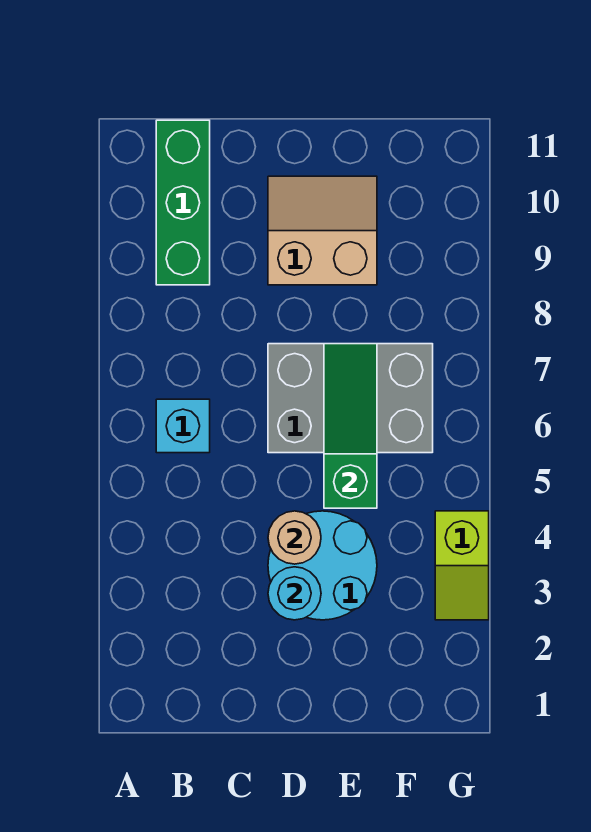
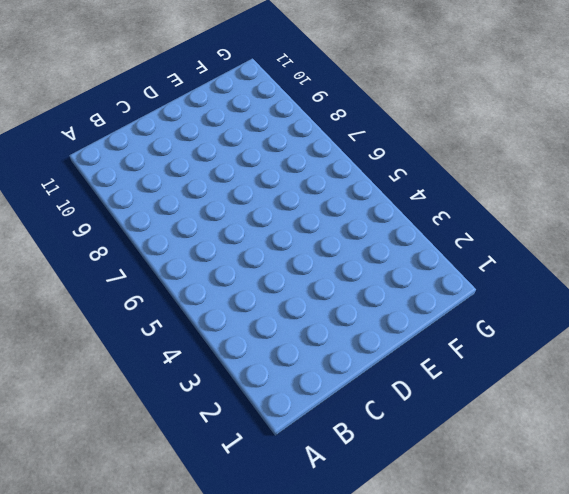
none -> cyan brick B6 level 1
none -> green brick B9:B11 level 1

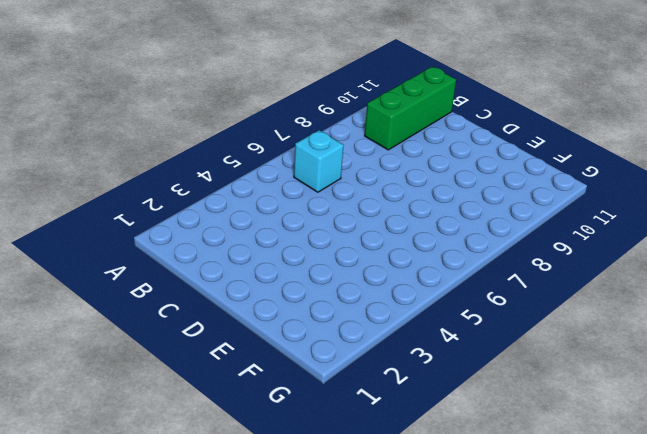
none -> cyan round brick D3:E4 level 1
none -> grey brick D6:F7 level 1

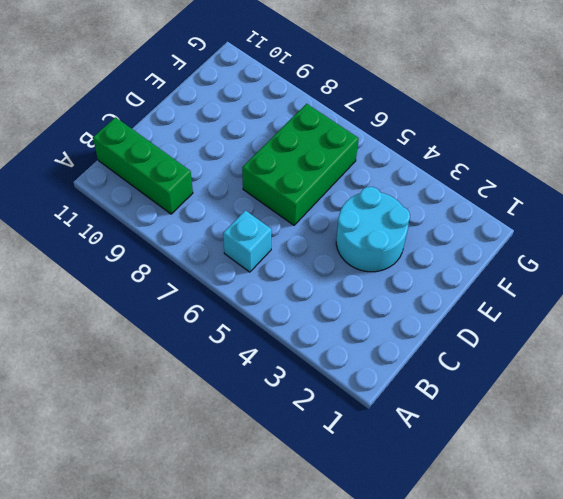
green brick D6:F7 level 1 -> grey brick D6:F7 level 1
none -> tan slope D9:E10 level 1 top 9
none -> lime slope G3:G4 level 1 top 4

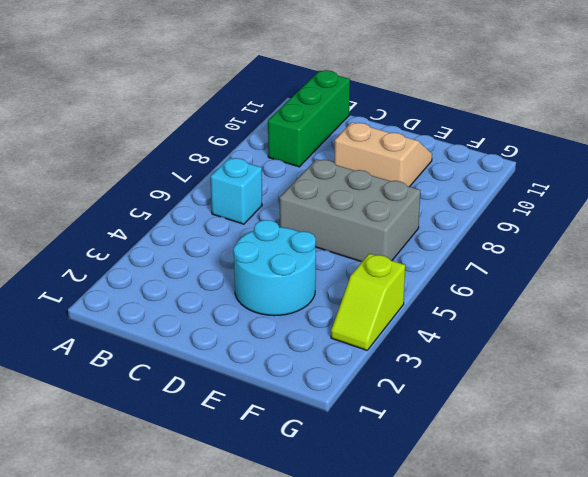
none -> cyan round brick D3 level 2
none -> tan round brick D4 level 2

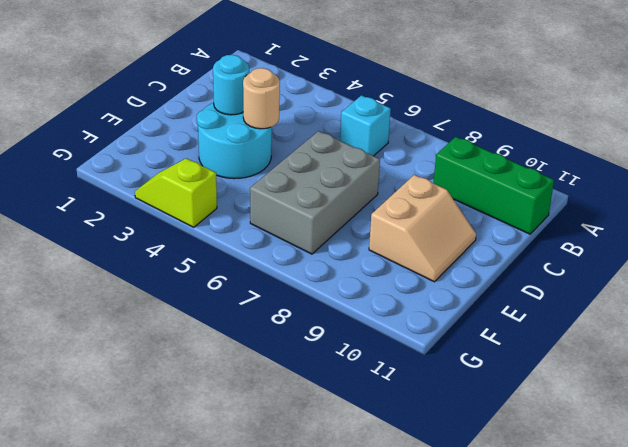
none -> green slope E5:E7 level 2 top 5

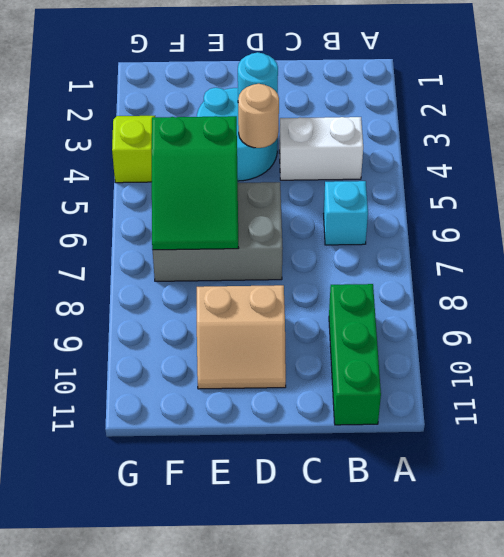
white brick B4:C4 level 1 -> none
green slope E5:F7 level 2 top 5 -> green slope E5:E7 level 2 top 5

